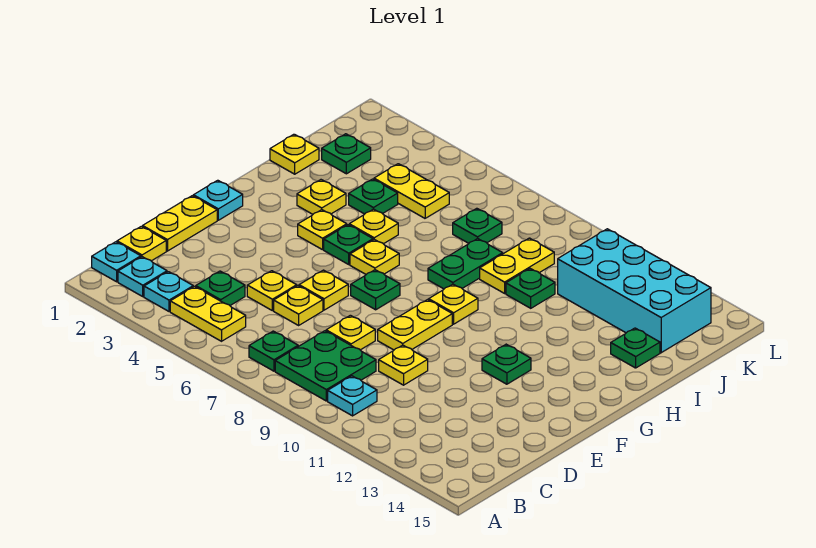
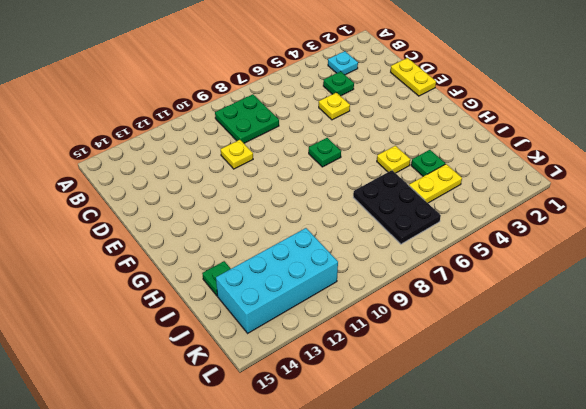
black plate I6:K7 level 1 -> green plate J7 level 1
none -> cyan plate B1 level 1
none -> cyan plate B2 level 1
none -> yellow plate B4:B5 level 1
none -> green plate B7 level 1

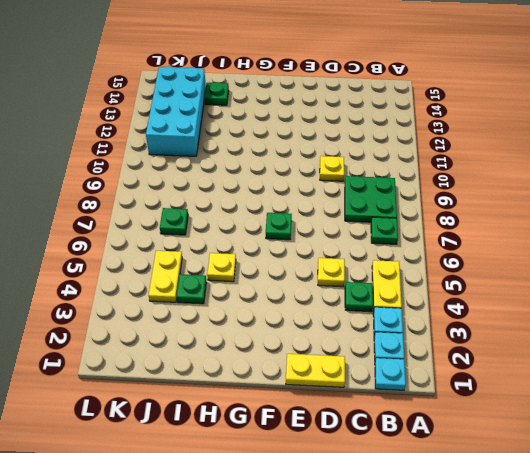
none -> cyan plate B10 level 1
none -> yellow plate C1 level 1
none -> yellow plate D6 level 1
none -> yellow plate D8 level 1

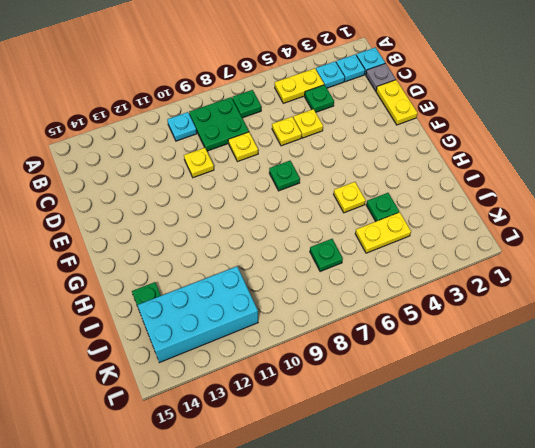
grey plate C1 level 1 -> yellow plate C1 level 1
none -> yellow plate E6 level 1
none -> yellow plate E9:F9 level 1
none -> cyan plate F1 level 1
none -> green plate F12 level 1

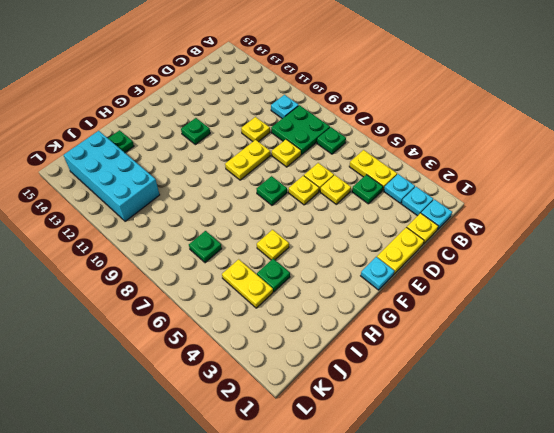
none -> yellow plate G4 level 1
none -> green plate G5 level 1
none -> yellow plate G6 level 1
none -> yellow plate G9 level 1

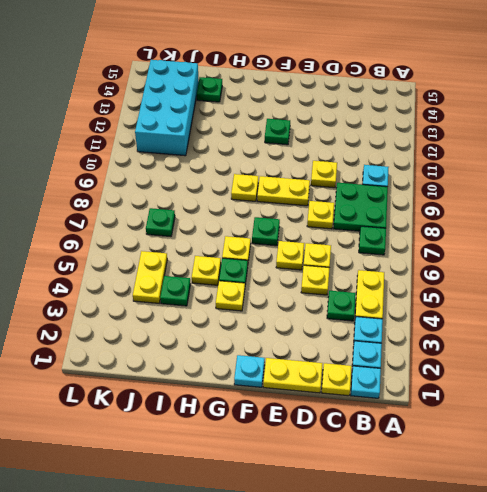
none -> yellow plate H3 level 1
none -> green plate H8:I8 level 1
none -> yellow plate I1 level 1
none -> yellow plate I9:J9 level 1

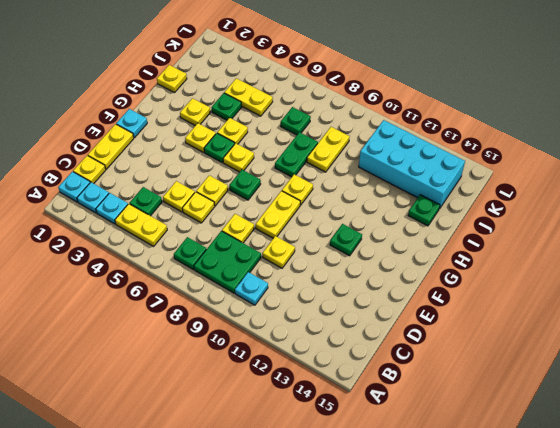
none -> green plate I10 level 1
none -> green plate J2 level 1

